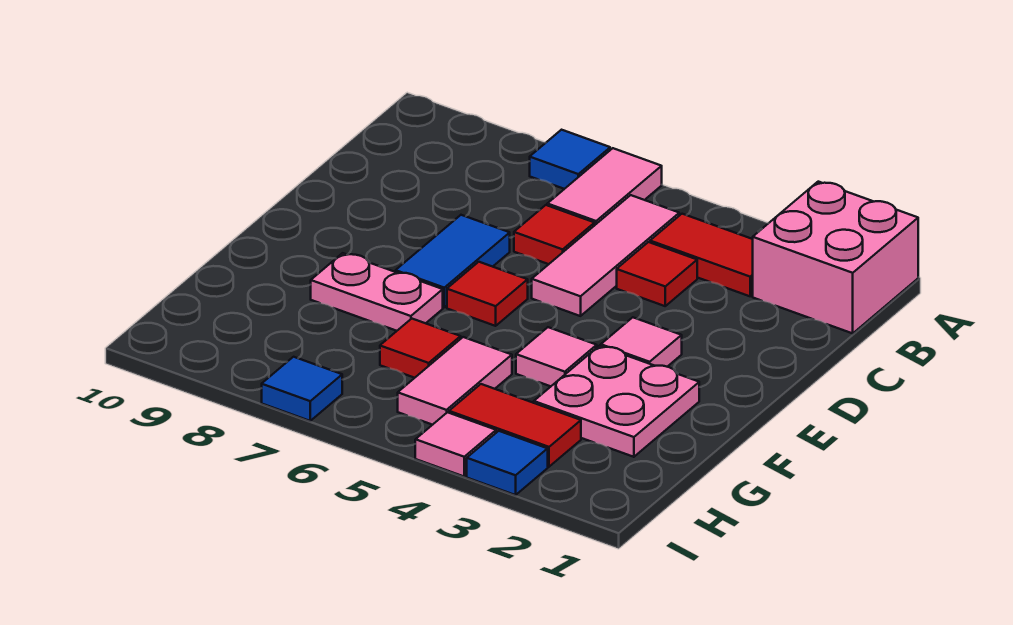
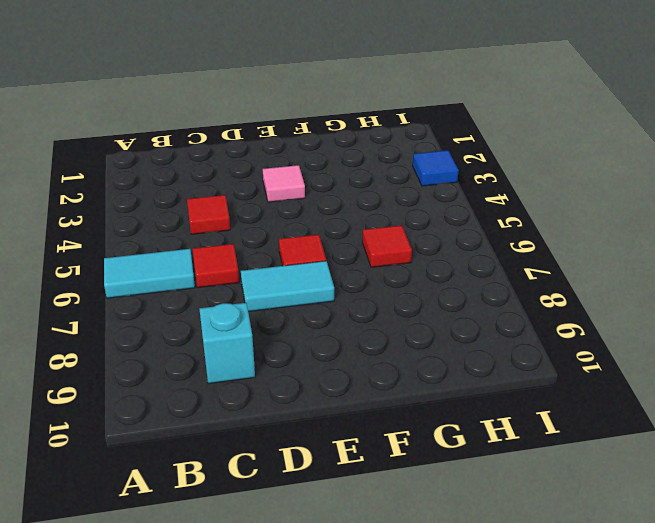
cyan tile A6:B6 level 1 -> pink tile A6:B6 level 1
cyan brick C9 level 1 -> none
cyan tile D7:E7 level 1 -> blue tile D7:E7 level 1
none -> pink brick A1:B2 level 1
none -> blue tile A7 level 1
none -> red tile B3:B4 level 1

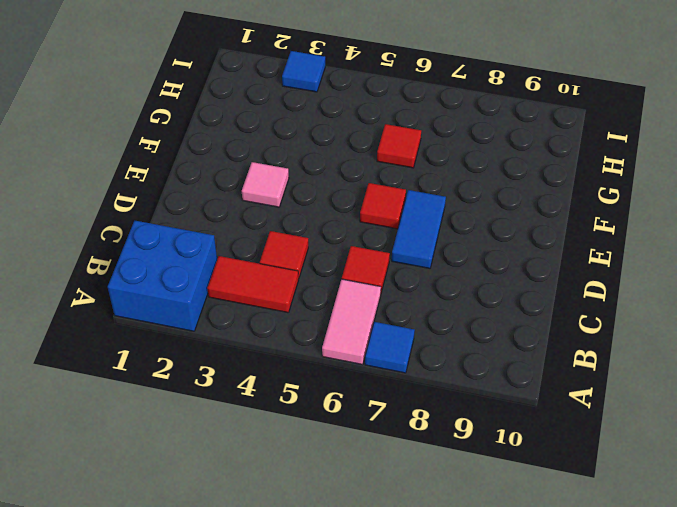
blue brick A1:B2 level 1 -> pink brick A1:B2 level 1
none -> pink tile B5:D5 level 1
none -> pink plate F2:G3 level 1
none -> pink tile F4 level 1

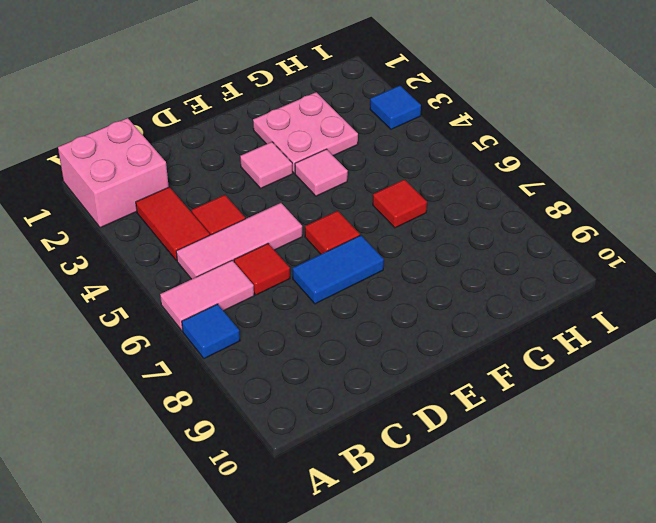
none -> pink plate F7:F8 level 1
none -> pink tile G5:H5 level 1
none -> red tile H3:H4 level 1

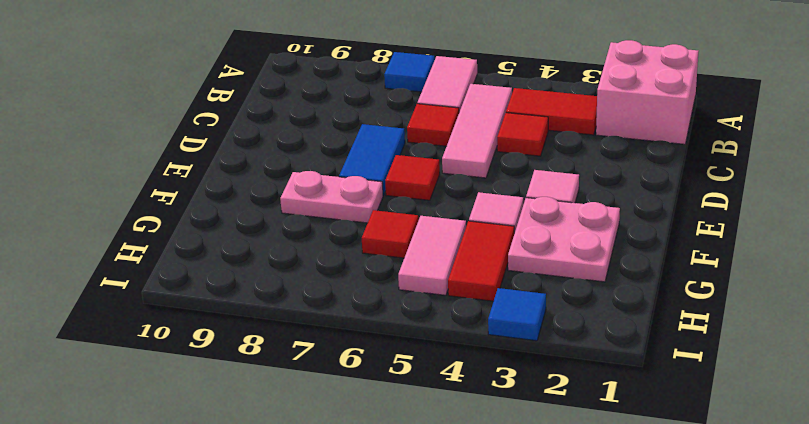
red tile G4:H4 level 1 -> red tile H3:H4 level 1
none -> pink tile I4 level 1
none -> blue tile I7 level 1

